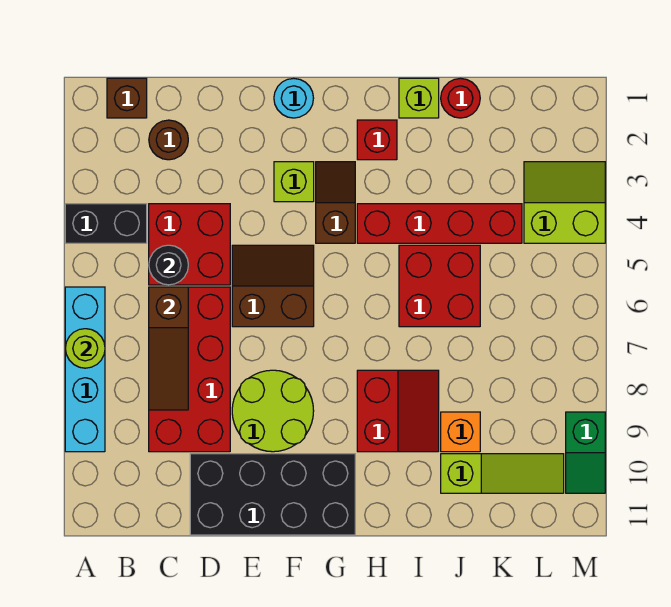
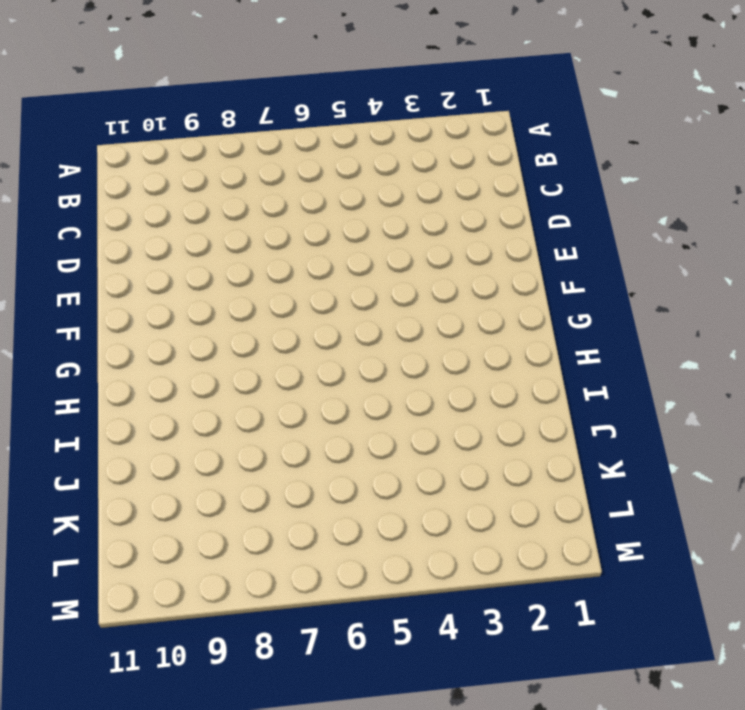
none -> black brick A4:B4 level 1
none -> cyan brick A6:A9 level 1
none -> brown brick B1 level 1

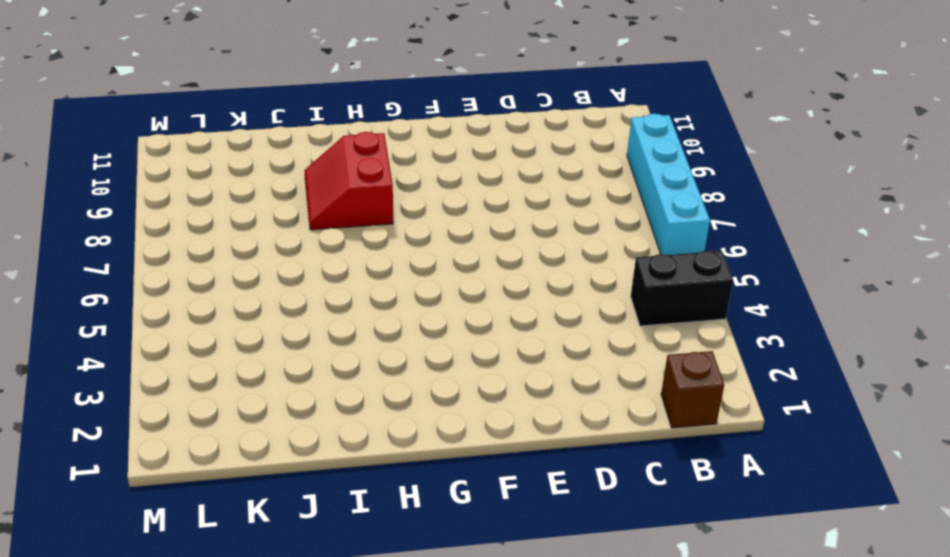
none -> brown round brick C2 level 1
none -> red brick C4:D5 level 1
none -> red brick C6:D9 level 1

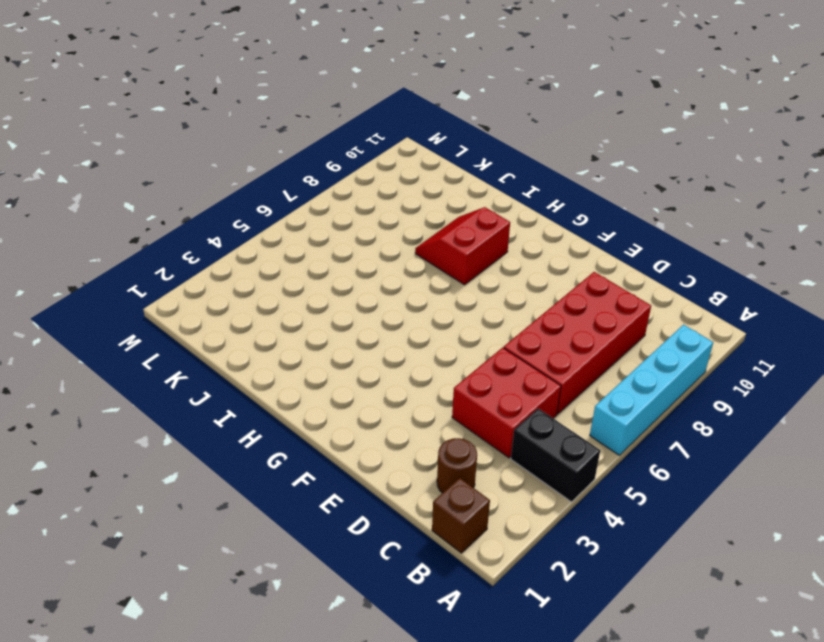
none -> black brick D10:G11 level 1
none -> brown slope E5:F6 level 1 top 6
none -> lime round brick E8:F9 level 1

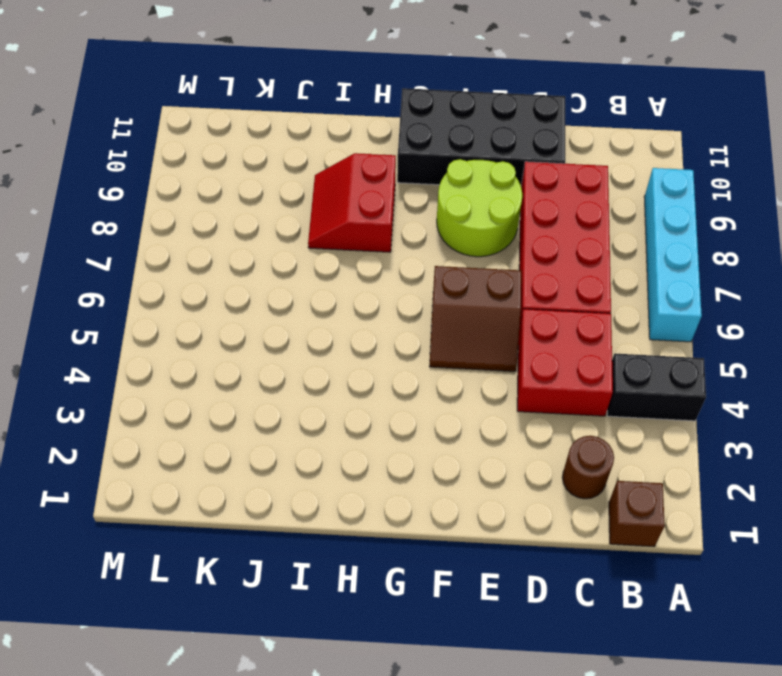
none -> cyan round brick F1 level 1
none -> lime brick F3 level 1
none -> brown slope G3:G4 level 1 top 4

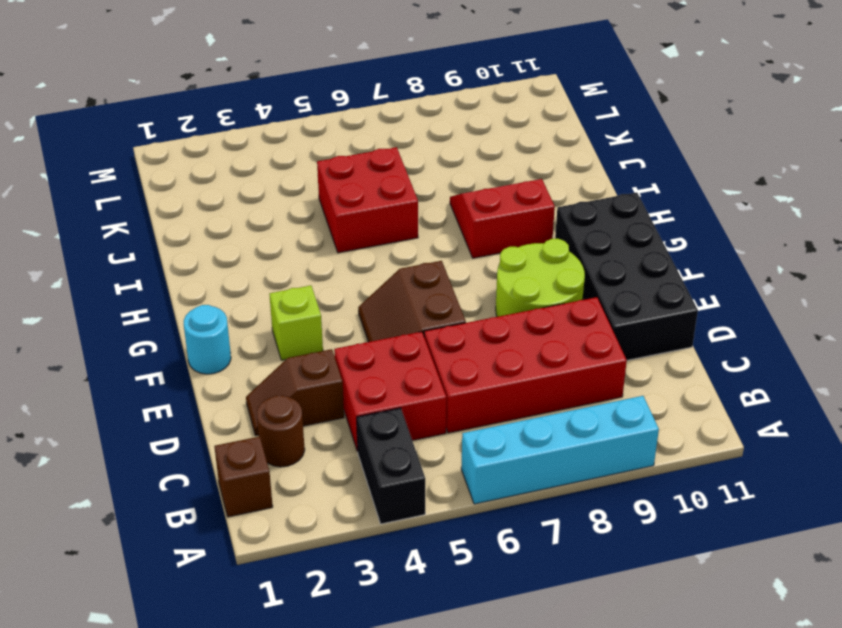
brown slope D2:D3 level 1 top 3 -> brown slope G3:G4 level 1 top 4
none -> red brick H2 level 1
none -> red brick H4:K4 level 1
none -> lime brick I1 level 1

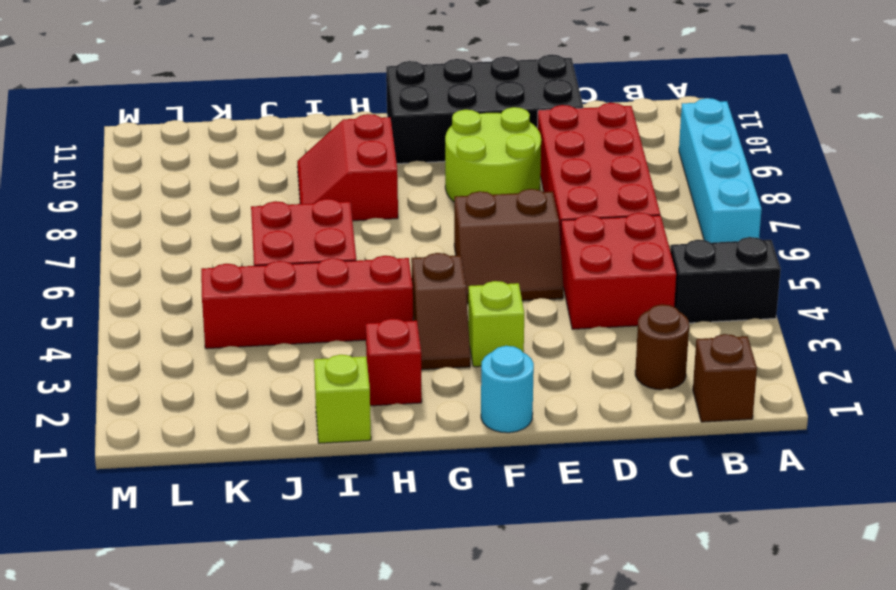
none -> red round brick J1 level 1
none -> orange brick J9 level 1
none -> lime slope J10:L10 level 1 top J

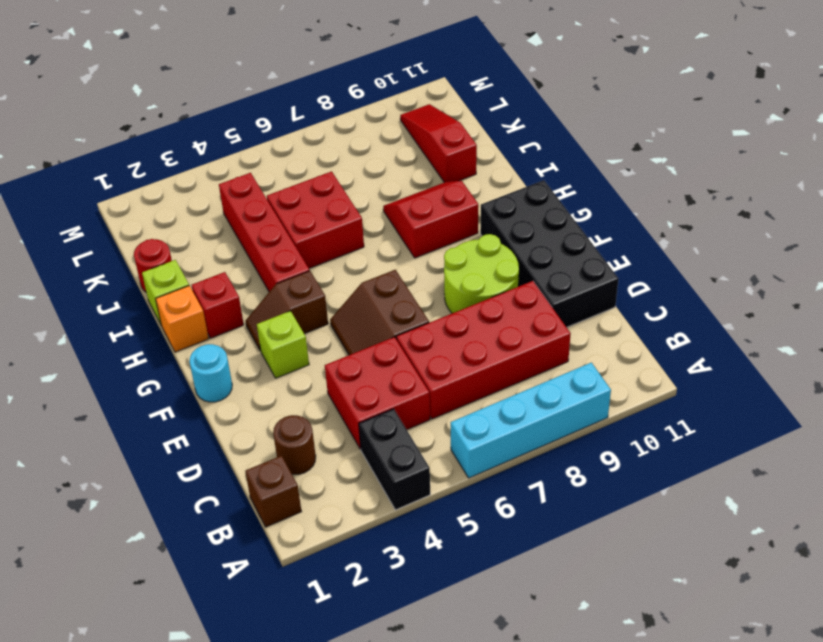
orange brick H1 level 1 -> orange brick J9 level 1
red slope J10:L10 level 1 top J -> lime slope J10:L10 level 1 top J
none -> lime slope L3:M4 level 1 top 4
none -> green slope M9:M10 level 1 top 9
none -> lime round brick A7 level 2

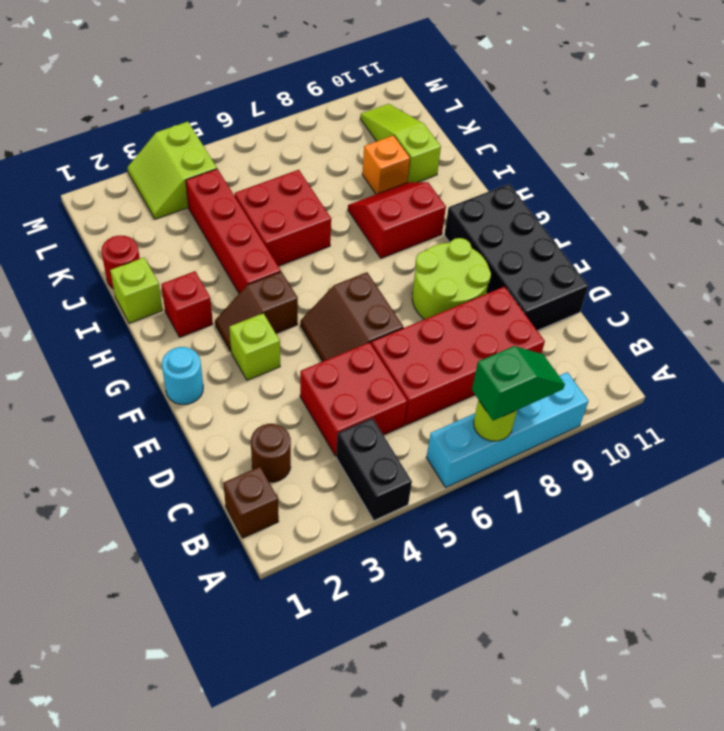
green slope A7:A8 level 3 top 7 -> green slope M9:M10 level 1 top 9
none -> black round brick C5 level 2
none -> brown slope C6:C8 level 2 top 6

